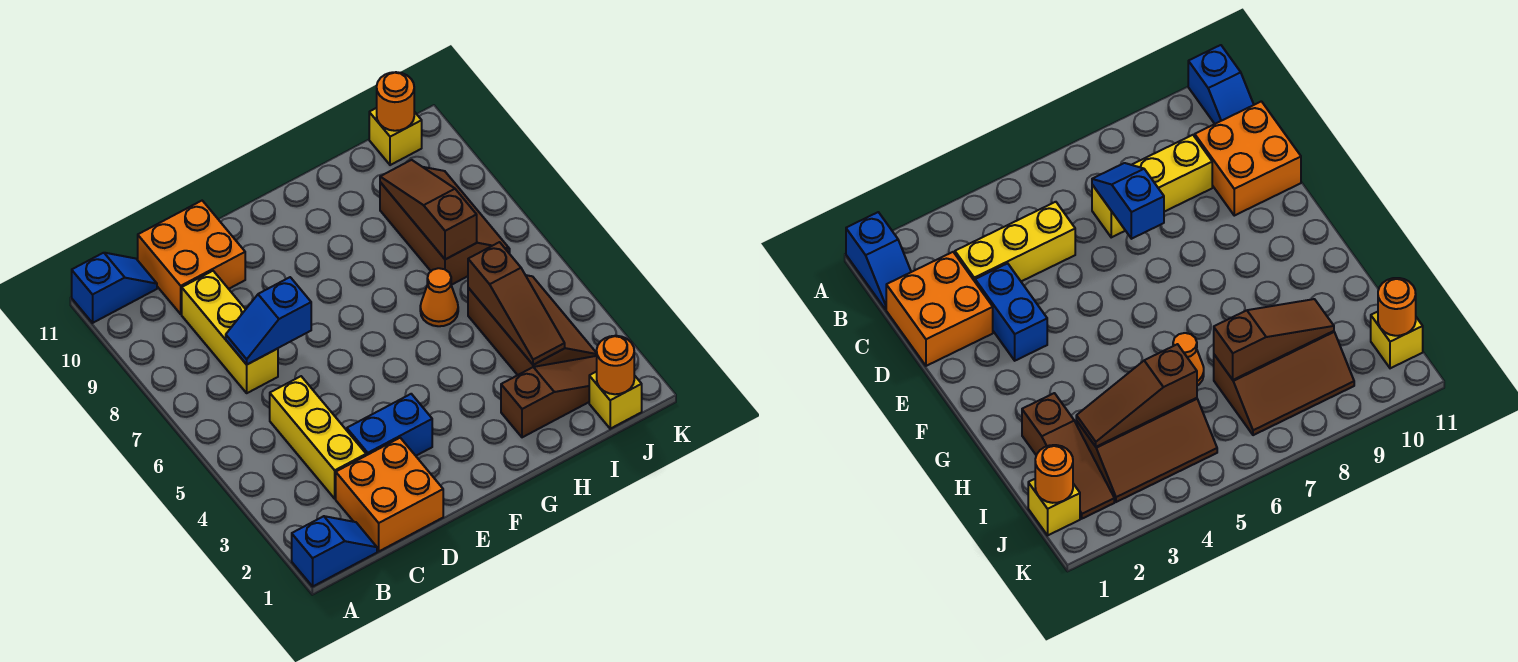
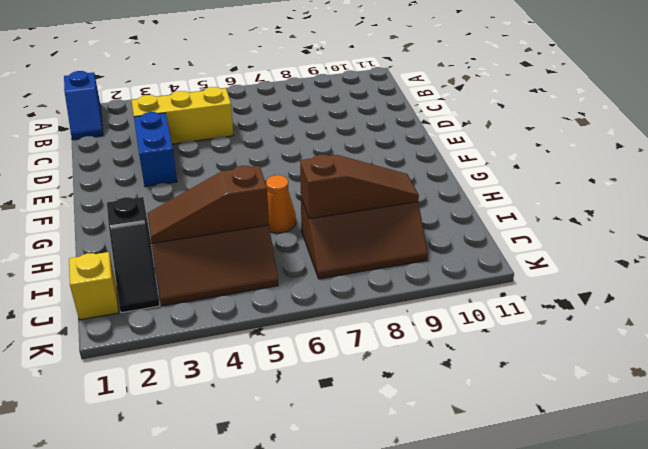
black slope H2:J2 level 1 top H -> brown slope H2:J2 level 1 top H
none -> blue slope A11:B11 level 1 top A
none -> orange brick C1:D2 level 1
none -> yellow brick C7:C9 level 1

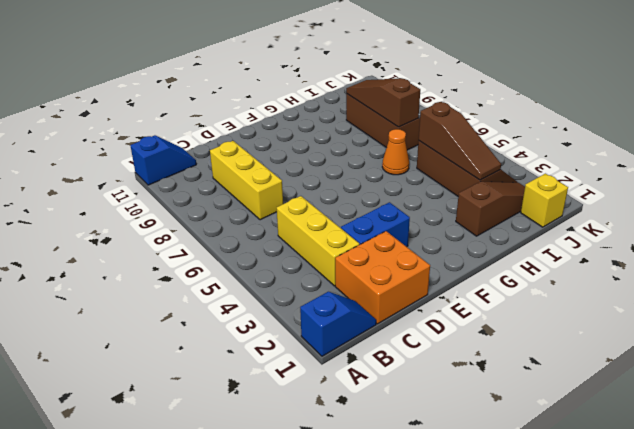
none -> orange brick C10:D11 level 1
none -> yellow brick J11 level 1
none -> blue slope C7:D7 level 2 top D

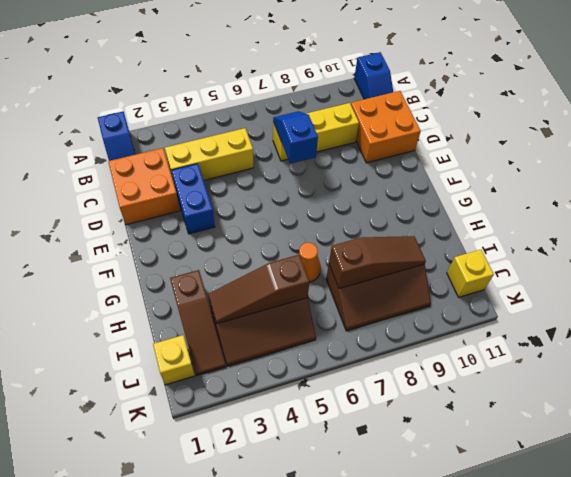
none -> orange round brick J1 level 2
none -> orange round brick J11 level 2

